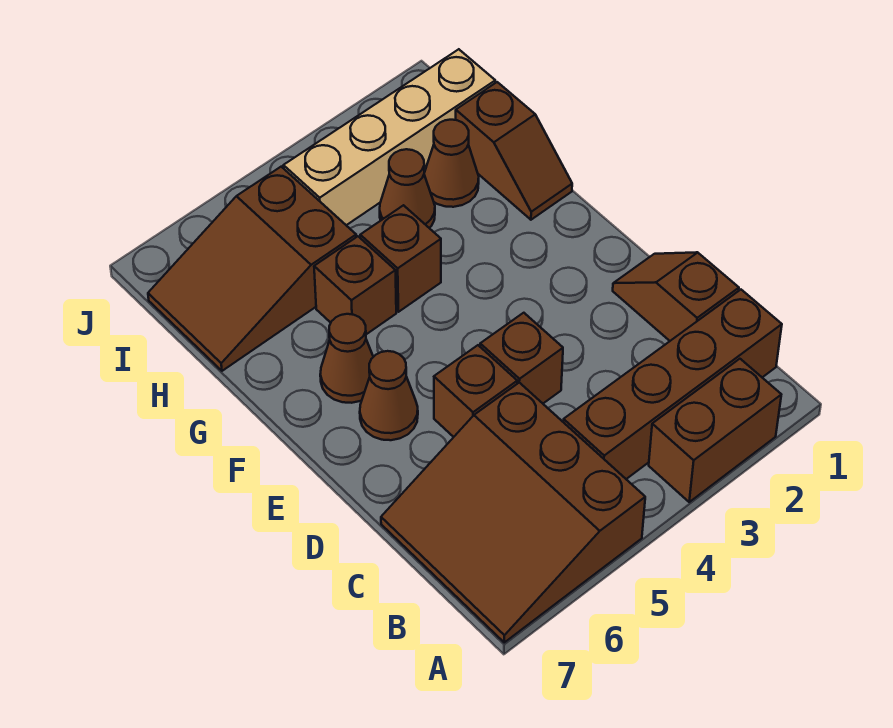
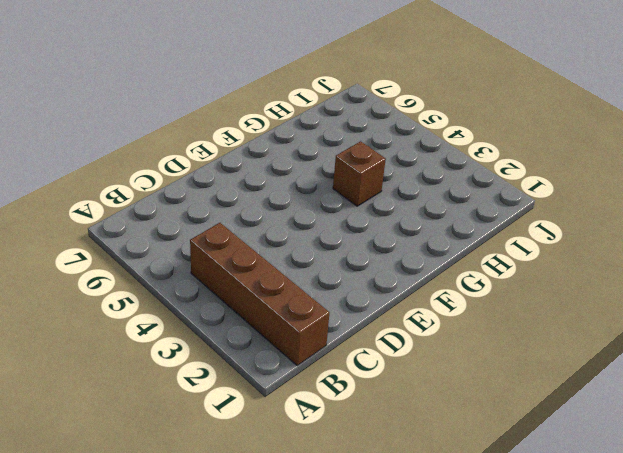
none -> brown brick A2:A3 level 1
none -> brown slope A5:C7 level 1 top 5
none -> brown slope C1:D1 level 1 top C

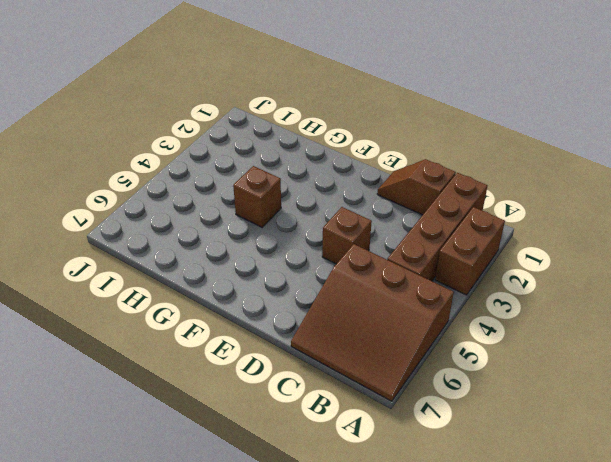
none -> brown brick D5 level 1
none -> brown cone E6 level 1
none -> brown cone F6 level 1

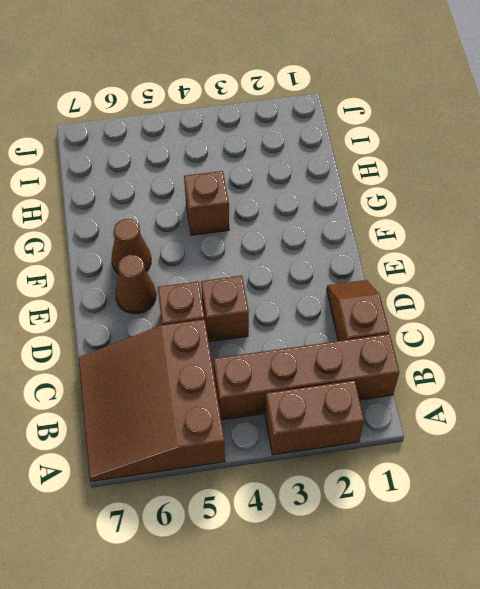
none -> brown slope G1:H1 level 1 top H
none -> brown brick G5 level 1
none -> brown cone H2 level 1

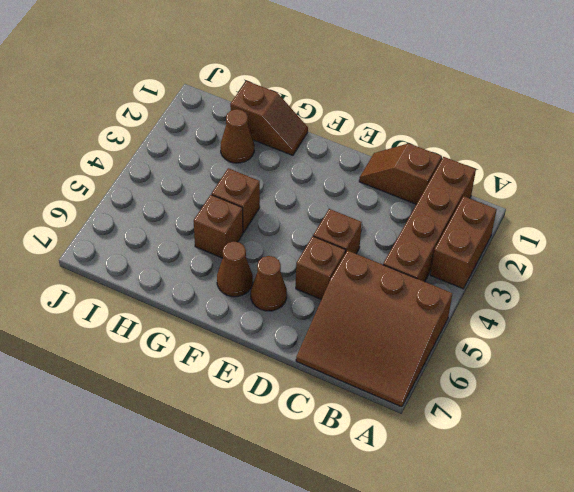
none -> brown cone H3 level 1
none -> brown slope H5:I7 level 1 top 5
none -> tan brick I1:I4 level 1

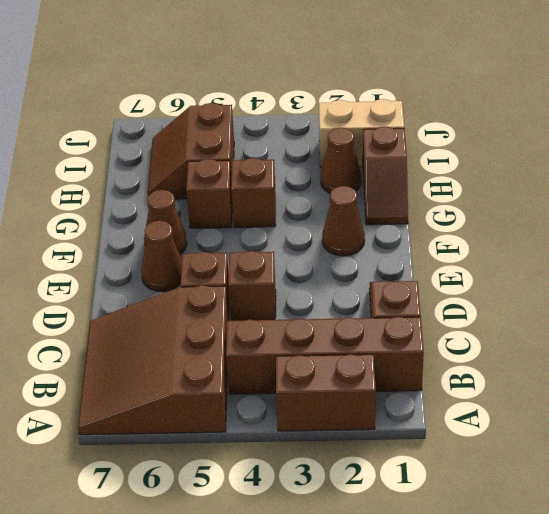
brown cone F2 level 1 -> brown cone H3 level 1
brown slope H5:I6 level 1 top 5 -> brown slope H5:I7 level 1 top 5
tan brick I1:I2 level 1 -> tan brick I1:I4 level 1

